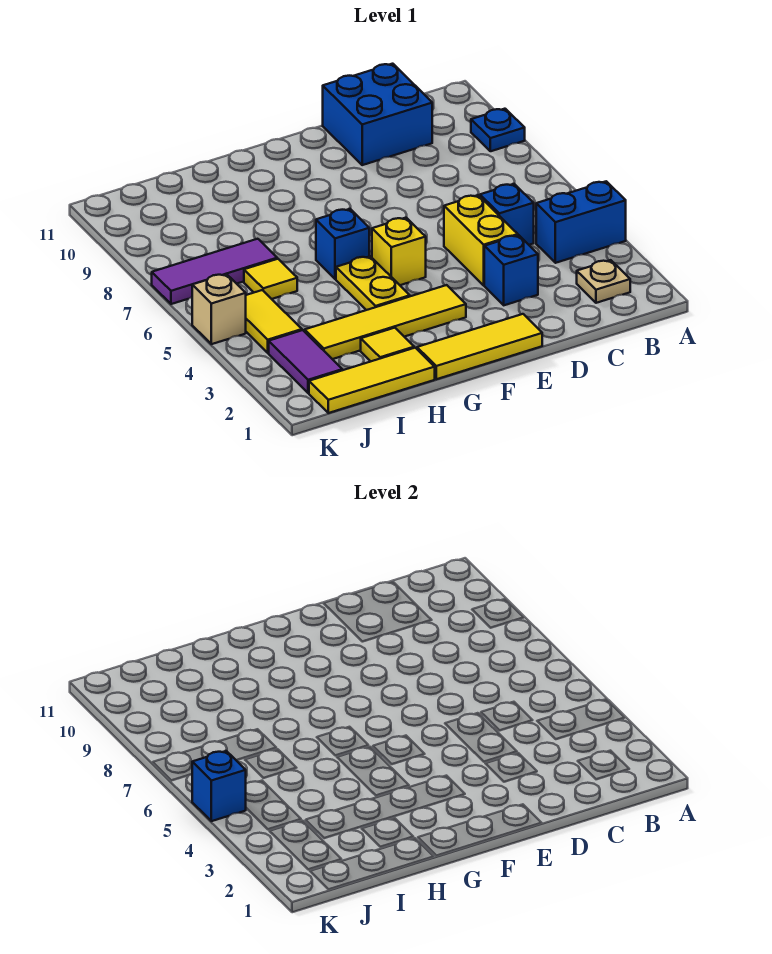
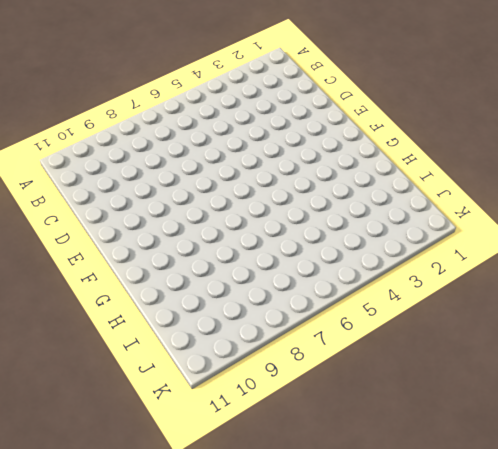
none -> blue brick A4:B4 level 1
none -> blue plate A9 level 1
none -> tan plate B2 level 1

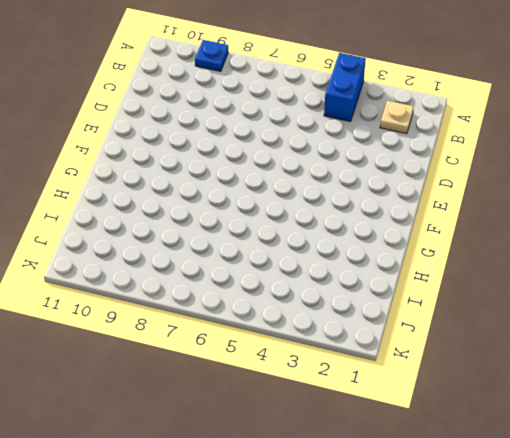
none -> blue brick C5 level 1
none -> blue brick C10:D11 level 1
none -> blue brick D3 level 1

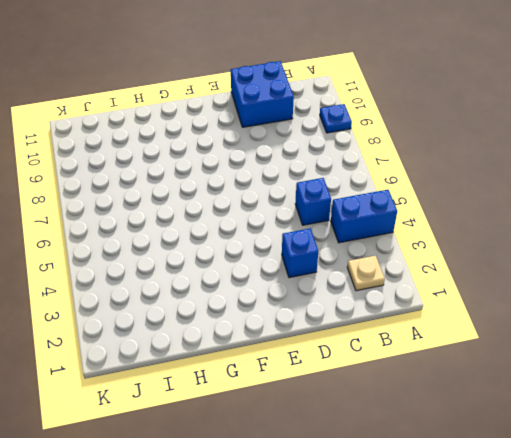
none -> yellow brick D4:D5 level 1
none -> yellow tile E1:G1 level 1
none -> yellow tile F3:I3 level 1

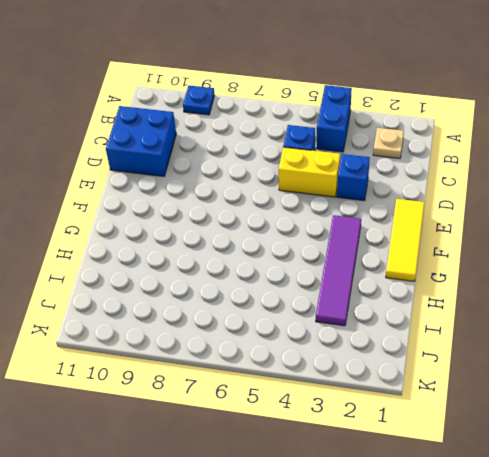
purple tile F3:I3 level 1 -> yellow tile F3:I3 level 1
none -> yellow brick F5 level 1
none -> yellow plate G4:G5 level 1
none -> blue brick G6 level 1

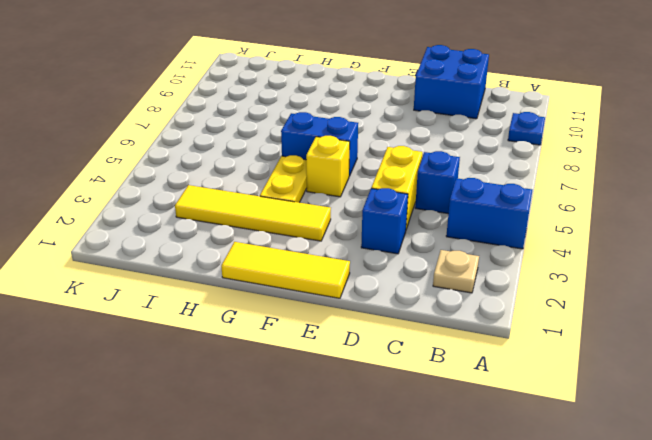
blue brick F6:G6 level 1 -> blue brick G6 level 1
none -> yellow tile H1:J1 level 1
none -> yellow tile H2 level 1
none -> yellow tile I6 level 1

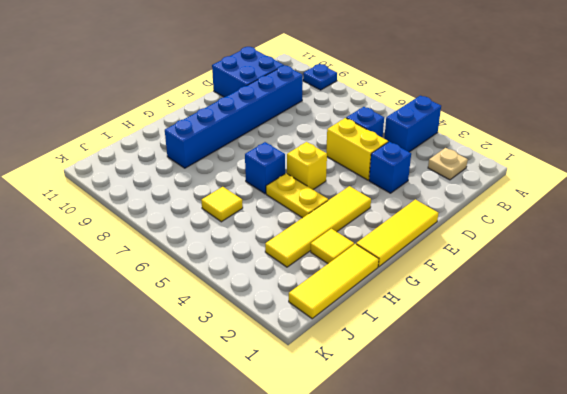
blue brick C9:H9 level 1 -> none
none -> purple tile I7:K7 level 1
none -> purple tile J2:J3 level 1
none -> yellow tile J4:J5 level 1

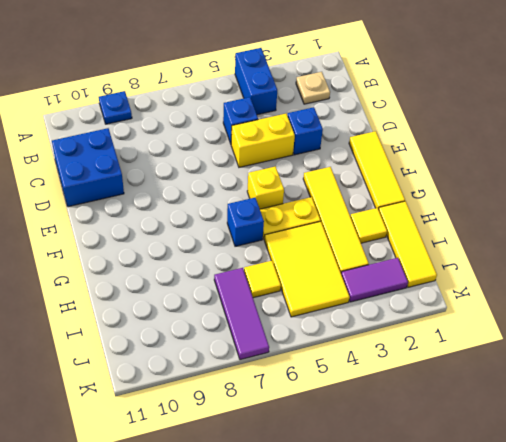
yellow tile H4:J5 level 1 -> yellow tile J4:J5 level 1
none -> tan brick K5 level 1
none -> blue brick K5 level 2

